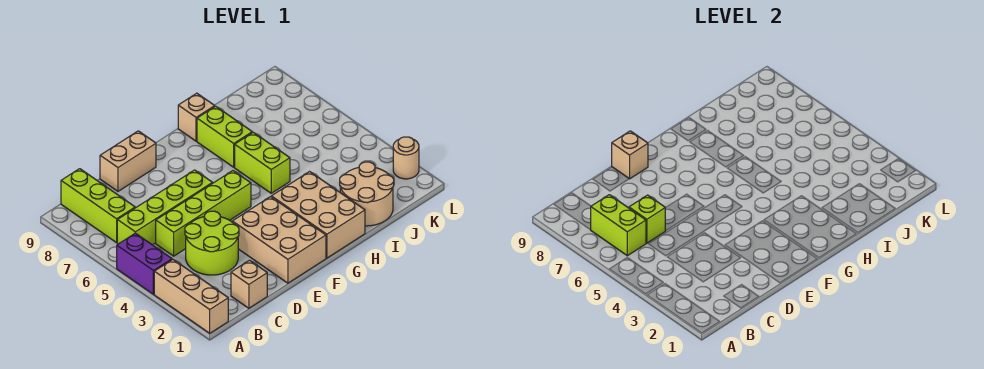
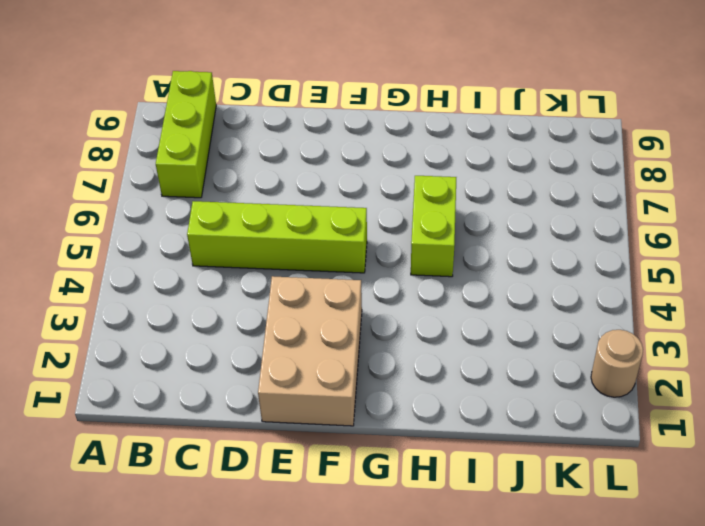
none -> tan brick A1:A3 level 1
none -> purple brick A4:A5 level 1
none -> lime brick B6:E6 level 1

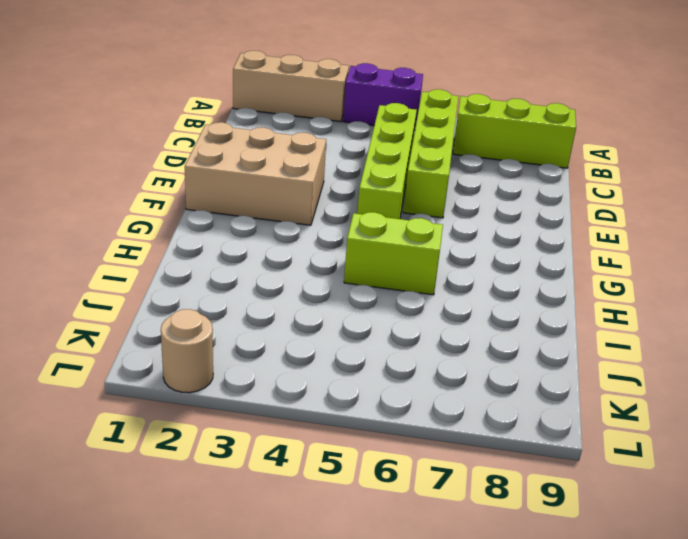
none -> tan brick C1 level 1
none -> lime round brick C3:D4 level 1
none -> tan brick D9:E9 level 1

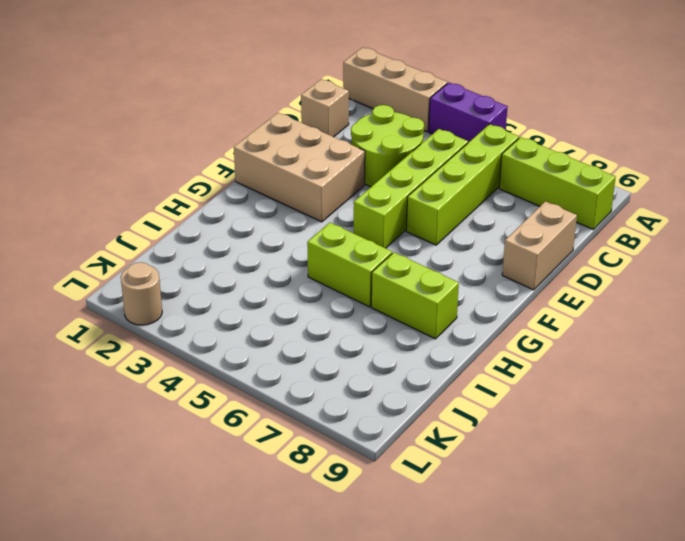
none -> tan brick G1:H3 level 1
none -> tan brick H9 level 1
none -> tan round brick I1:J2 level 1

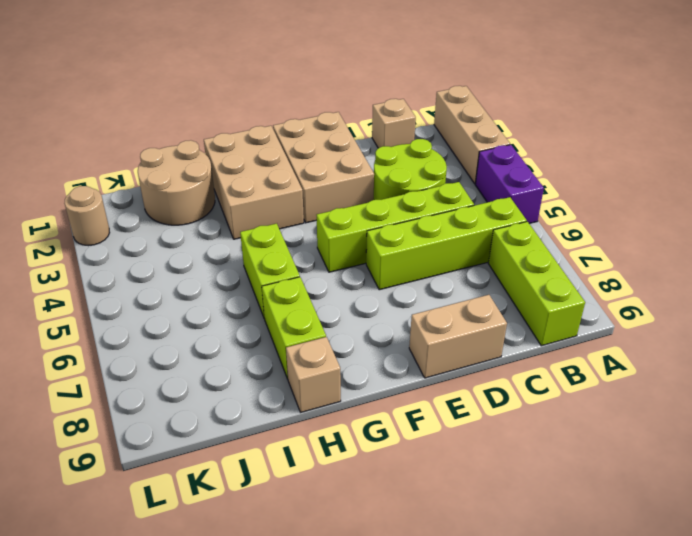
none -> lime brick B6:B7 level 2
none -> lime brick C6 level 2
none -> tan brick E9 level 2

